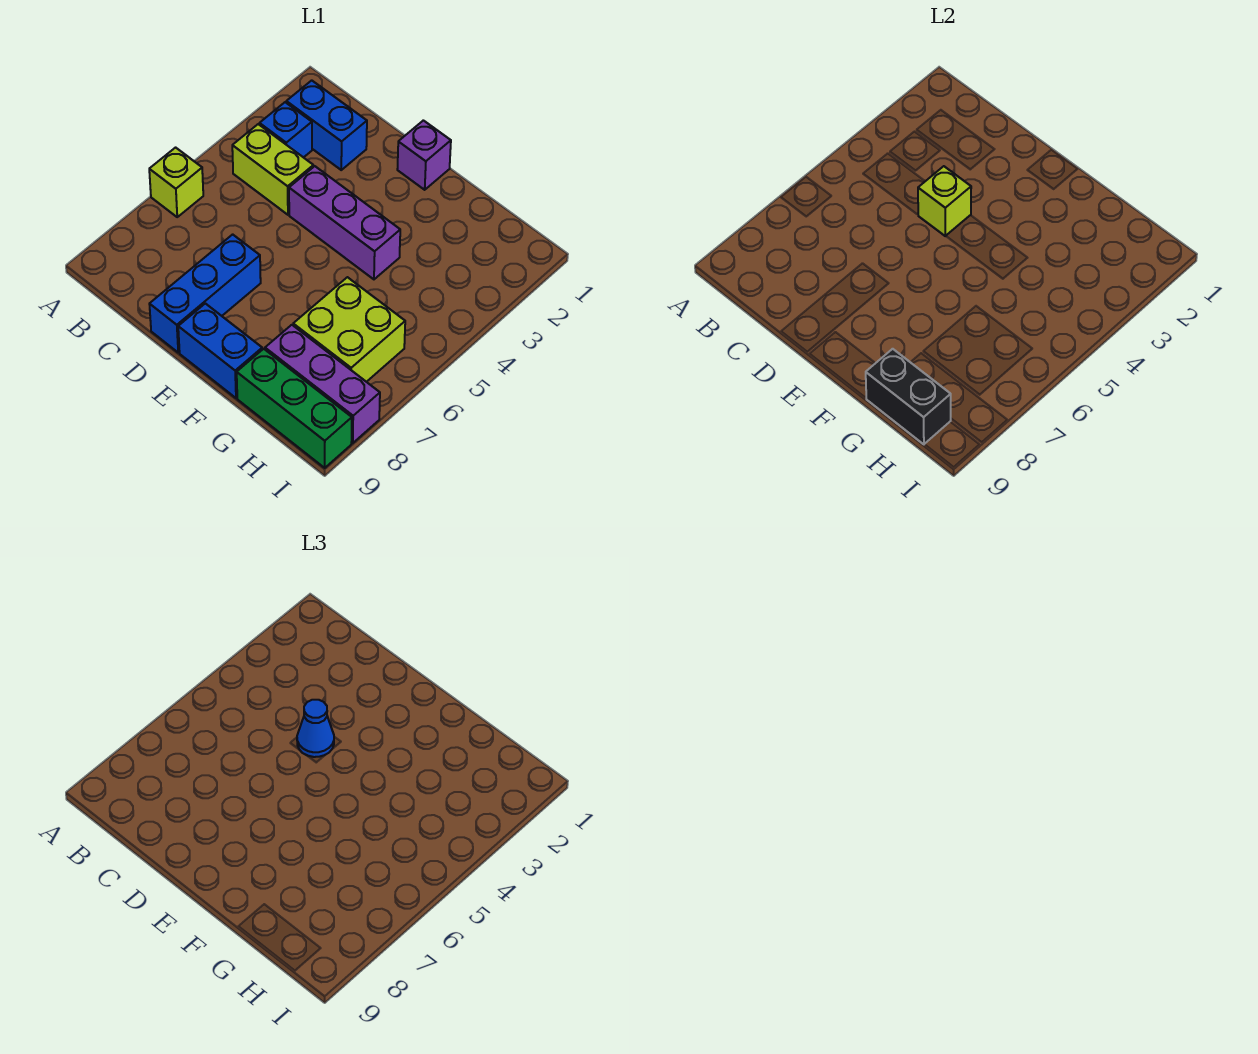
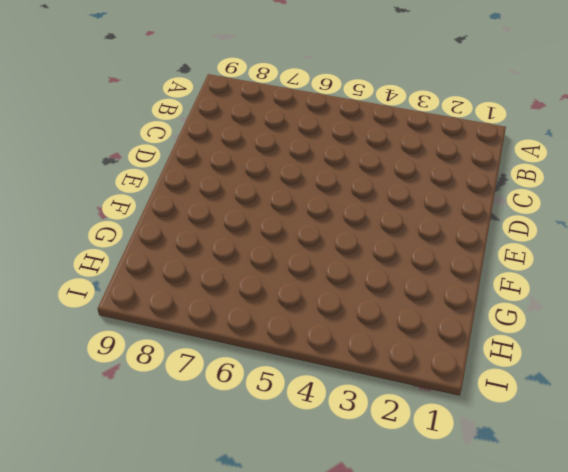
none -> lime brick A6 level 1
none -> blue brick B2:C2 level 1
none -> blue brick B3 level 1

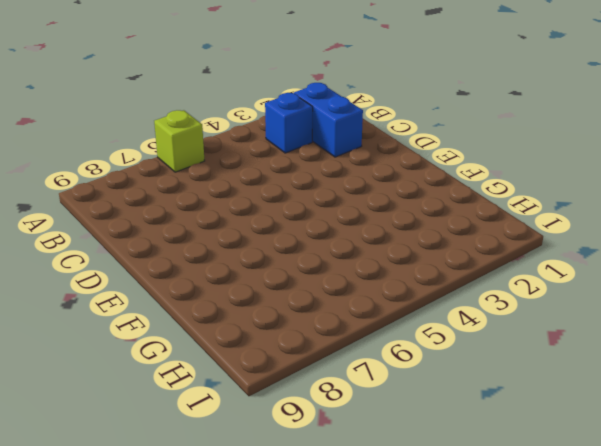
none -> lime brick B4:C4 level 1
none -> purple brick D4:F4 level 1
none -> blue brick D7:D9 level 1

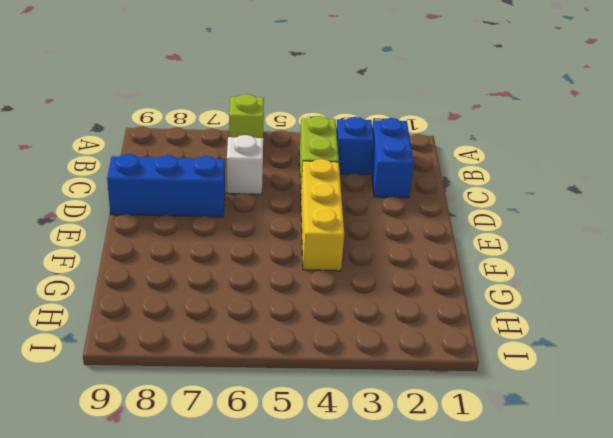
white brick C6 level 1 -> none
yellow brick D4:F4 level 1 -> purple brick D4:F4 level 1
none -> purple brick E1 level 1
none -> blue brick E9:F9 level 1
none -> lime brick G6:H7 level 1

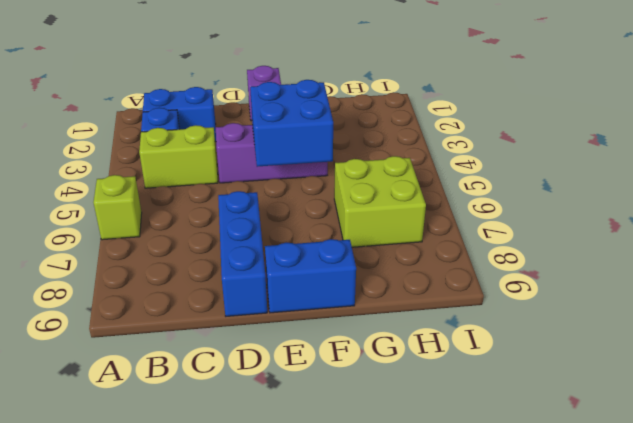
blue brick E4:F5 level 2 -> none
none -> purple brick G8:I8 level 1
none -> green brick G9:I9 level 1
none -> lime brick D4 level 2

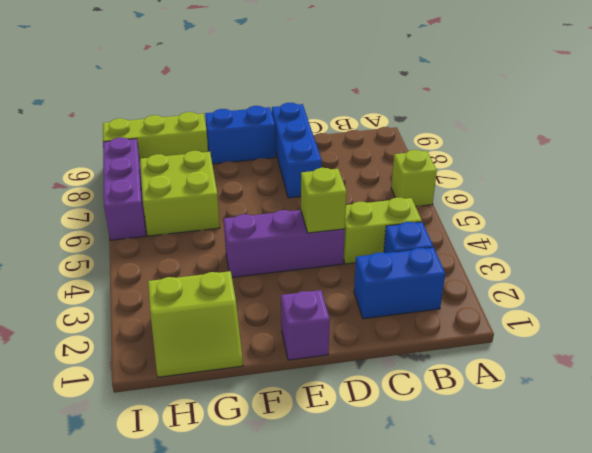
lime slope G1:H2 level 1 top 2 -> none
lime brick G9:I9 level 1 -> green brick G9:I9 level 1
purple brick I6:I8 level 1 -> purple brick G8:I8 level 1
none -> black brick G9:H9 level 2
none -> blue cone D4 level 3

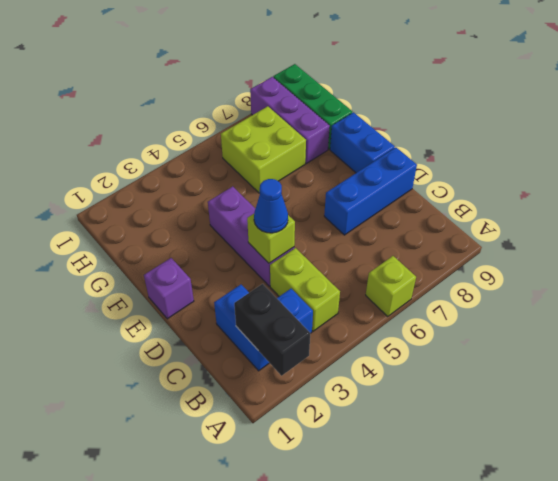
black brick A2:B2 level 2 -> black brick G9:H9 level 2

